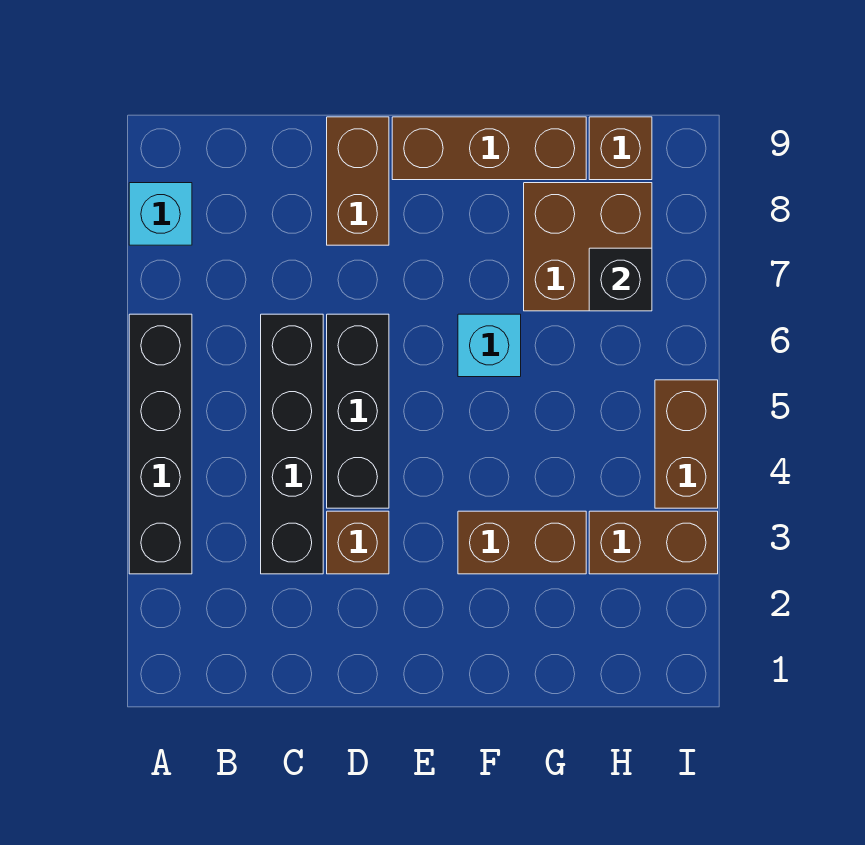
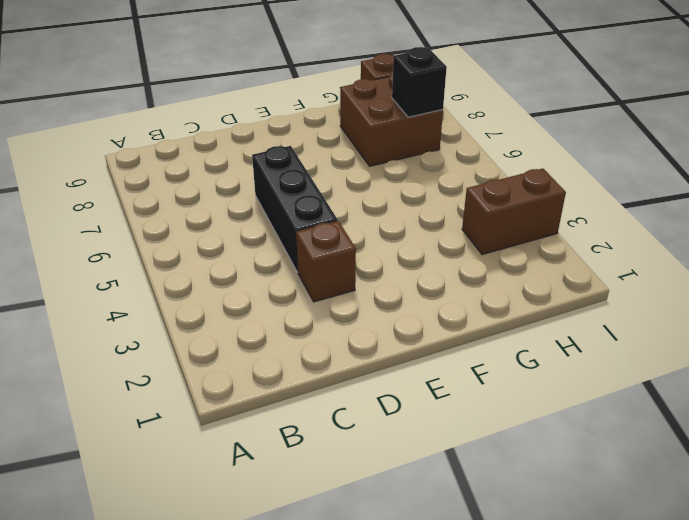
none -> black brick A3:A6 level 1
none -> cyan brick A8 level 1
none -> black brick C3:C6 level 1

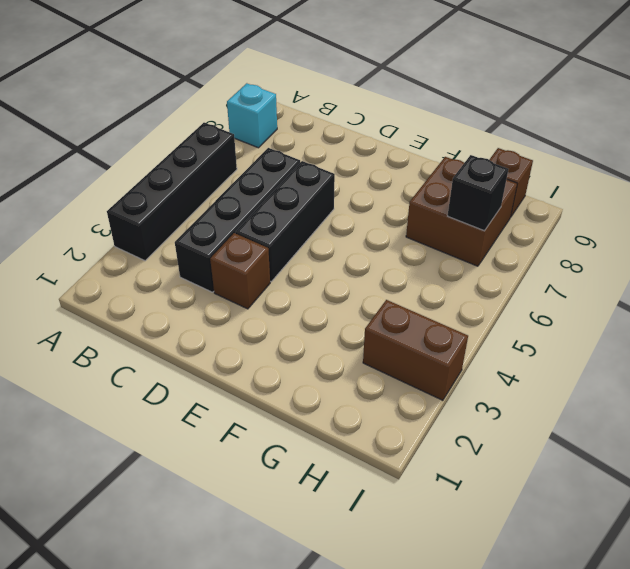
none -> brown brick D8:D9 level 1
none -> brown brick E9:G9 level 1
none -> brown brick F3:G3 level 1

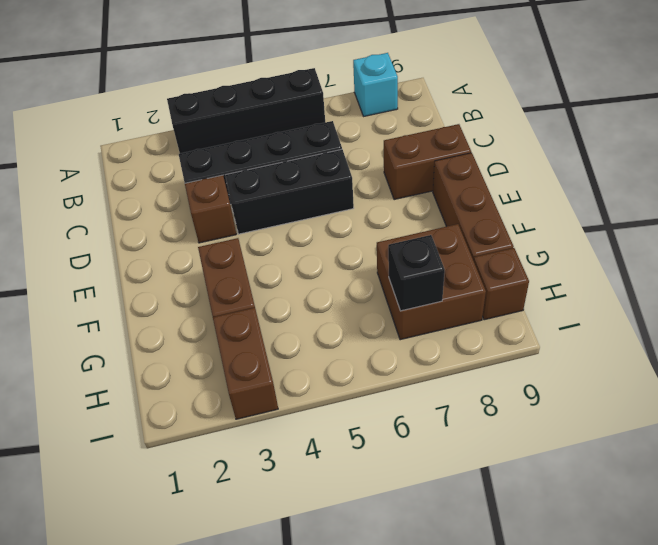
none -> cyan brick F6 level 1
none -> brown brick I4:I5 level 1

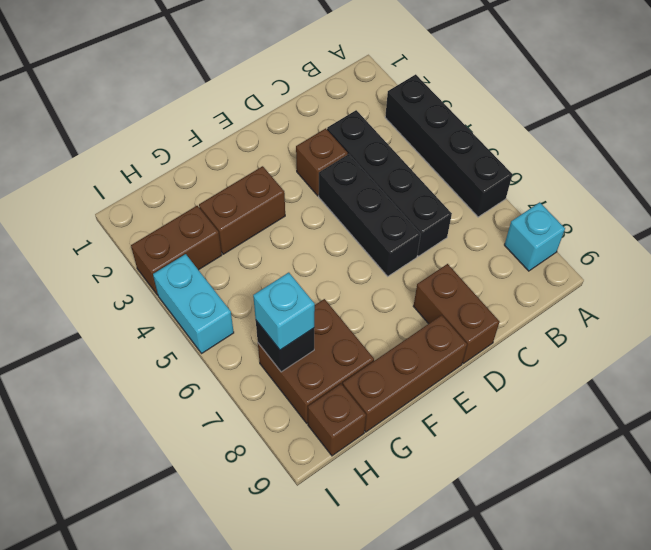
cyan brick H7 level 3 -> cyan brick F6 level 1
cyan brick I4:I5 level 1 -> brown brick I4:I5 level 1

